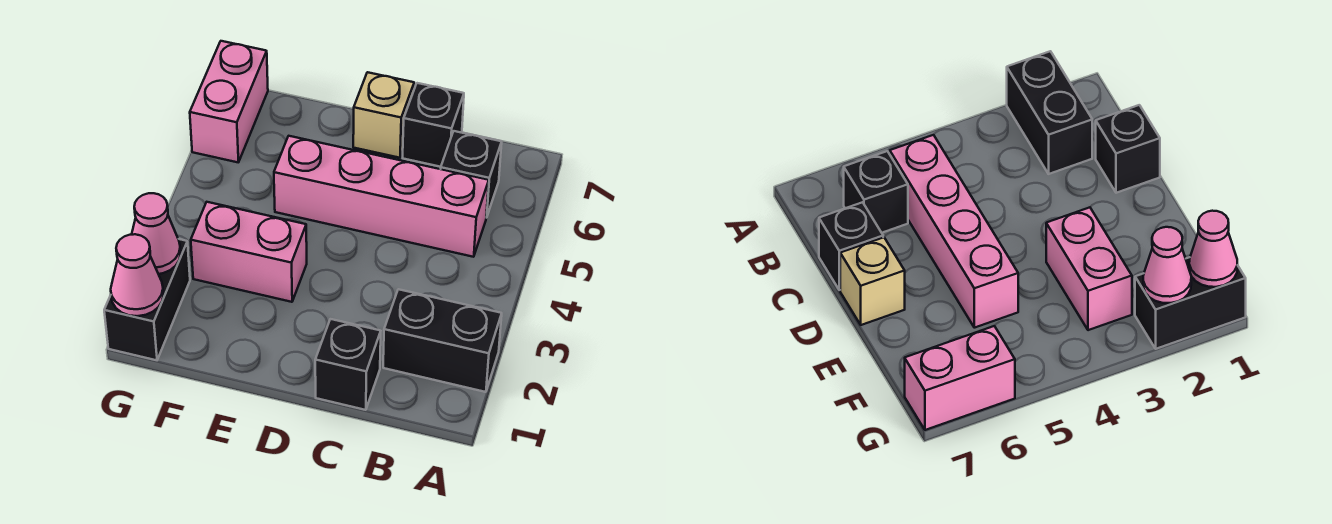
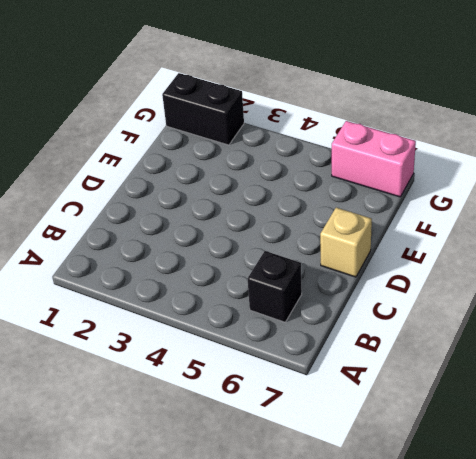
none -> black brick A2:B2 level 1
none -> pink brick B5:E5 level 1

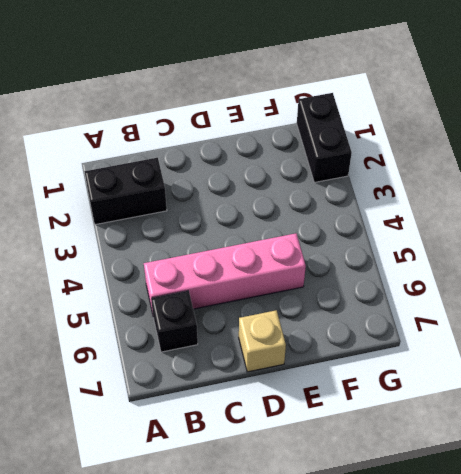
none -> black brick C1 level 1
none -> black brick C7 level 1

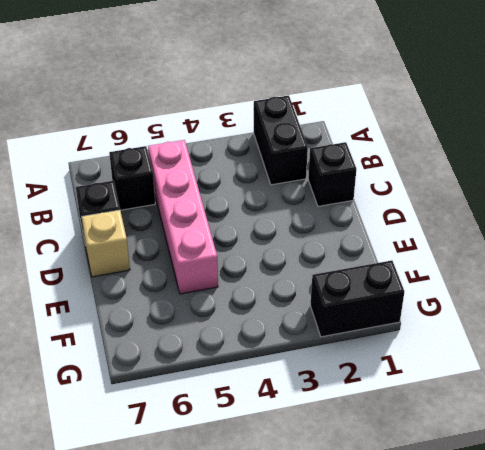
none -> pink brick E3:F3 level 1
none -> pink brick G6:G7 level 1

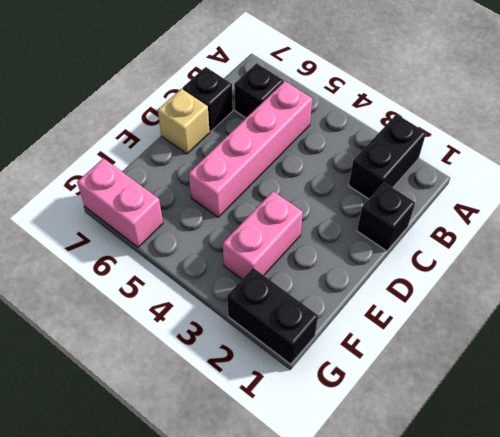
none -> pink cone G1 level 2
none -> pink cone G2 level 2

